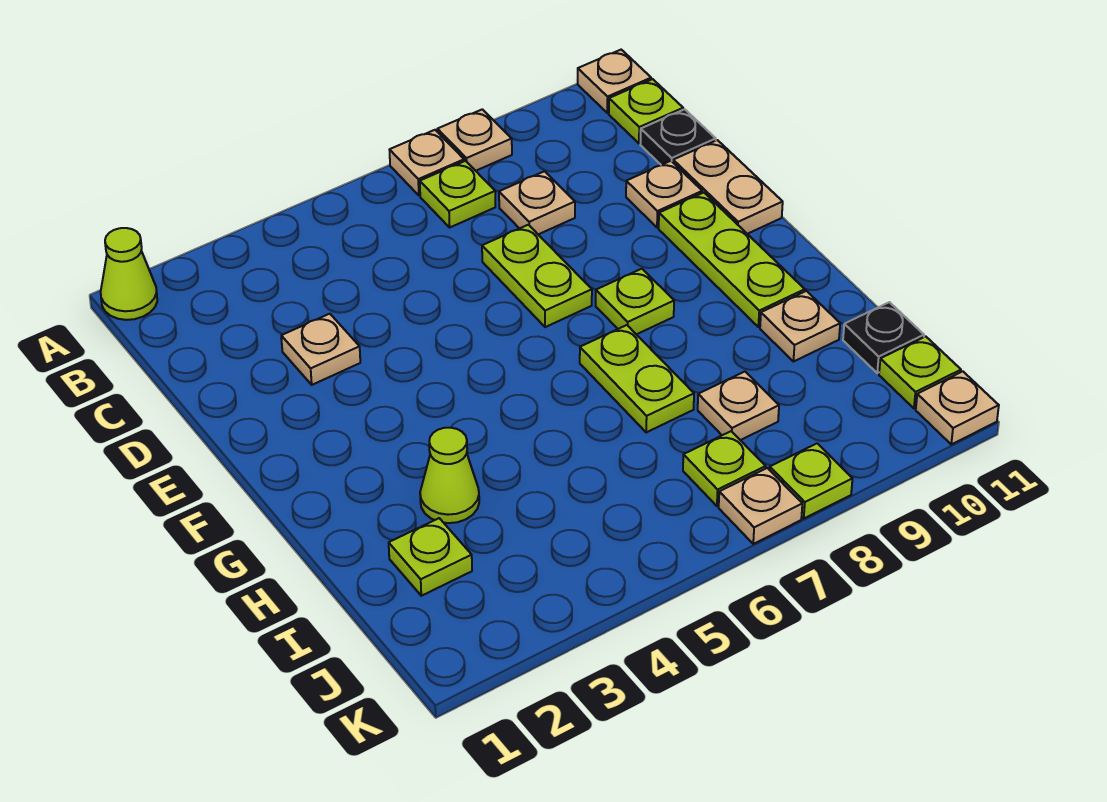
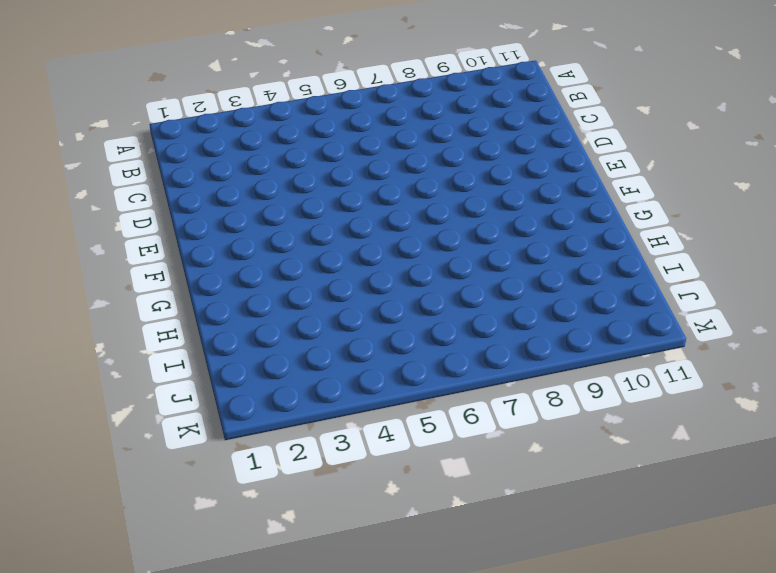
none -> lime cone A1 level 1
none -> tan plate A7 level 1
none -> tan plate A8 level 1

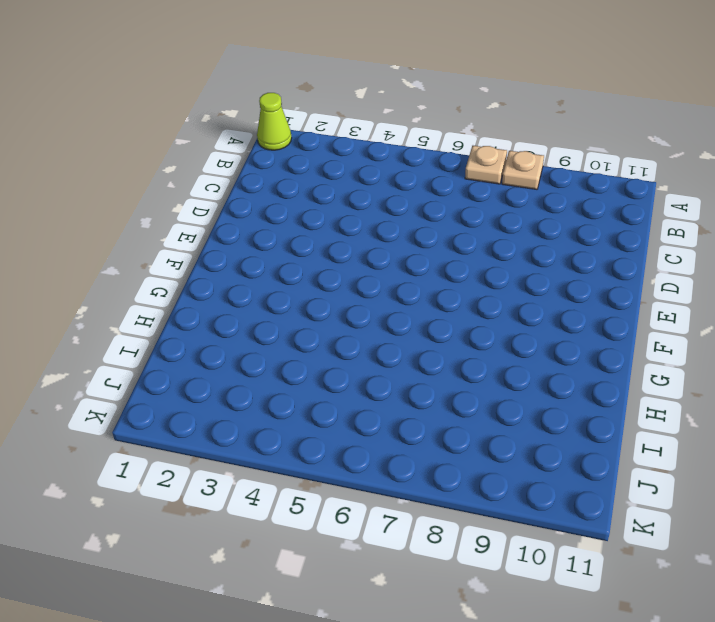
none -> tan plate A11 level 1
none -> lime plate B7 level 1
none -> lime plate B11 level 1

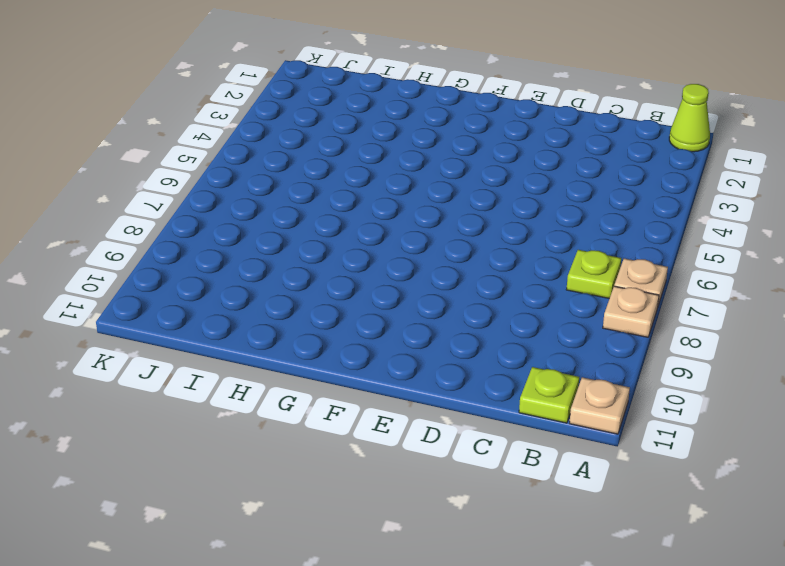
none -> tan plate C8 level 1
none -> black plate C11 level 1
none -> tan plate D3 level 1

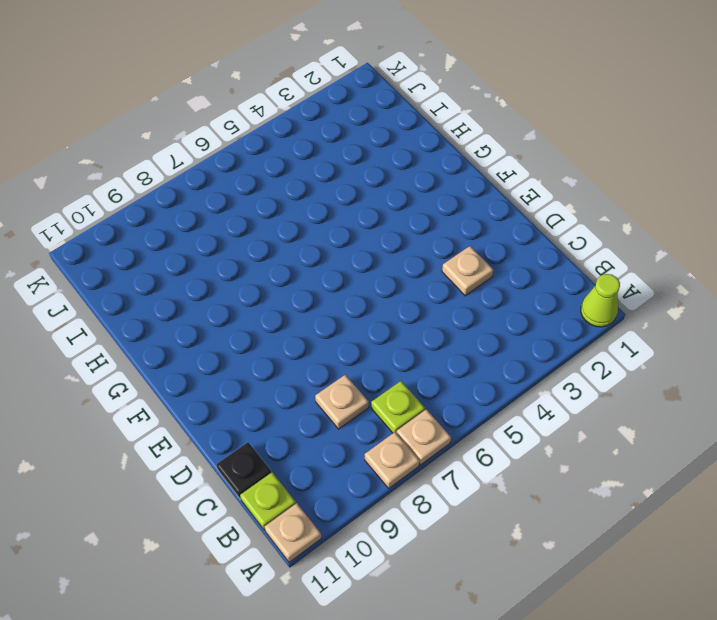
none -> lime plate D7:E7 level 1
none -> tan plate D10 level 1
none -> tan plate D11:E11 level 1

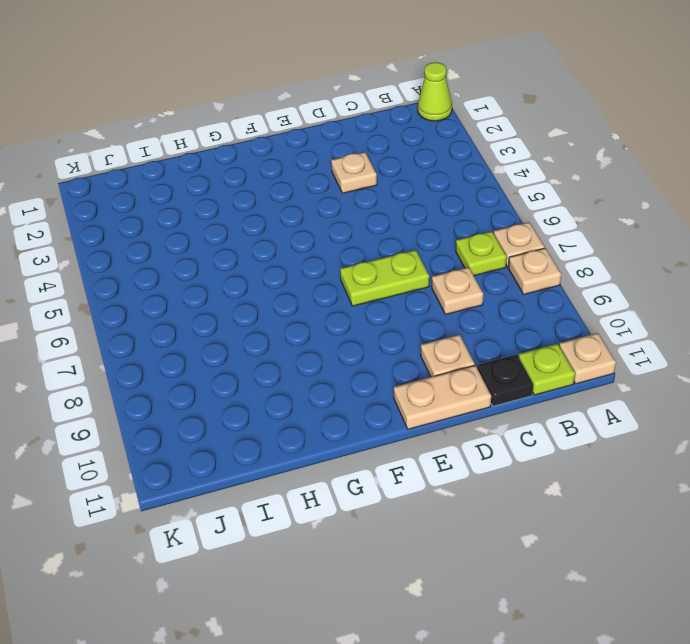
none -> lime plate E10:G10 level 1
none -> lime plate F8 level 1
none -> lime plate G7:H7 level 1

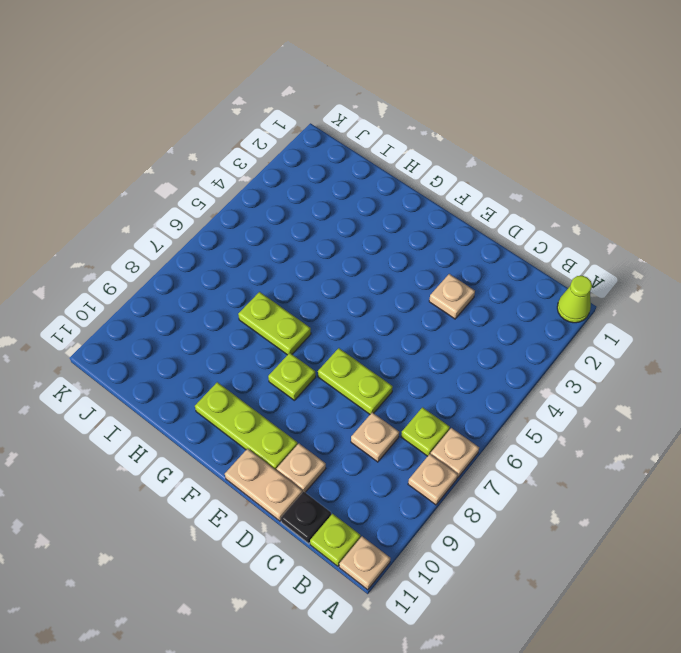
none -> lime cone H3 level 1
none -> tan plate H10 level 1
none -> lime plate I2 level 1

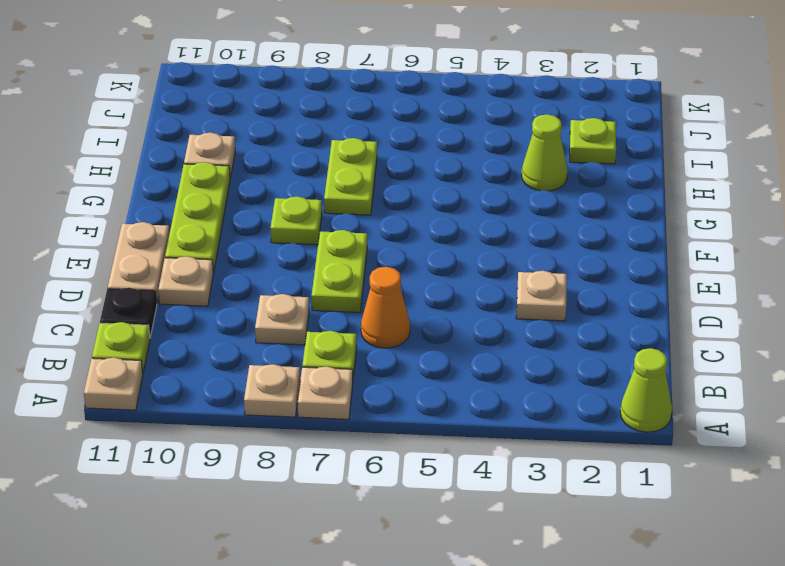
orange cone C6 level 1 -> none
none -> tan plate I8 level 1
none -> black plate I11 level 1
none -> lime plate J7 level 1

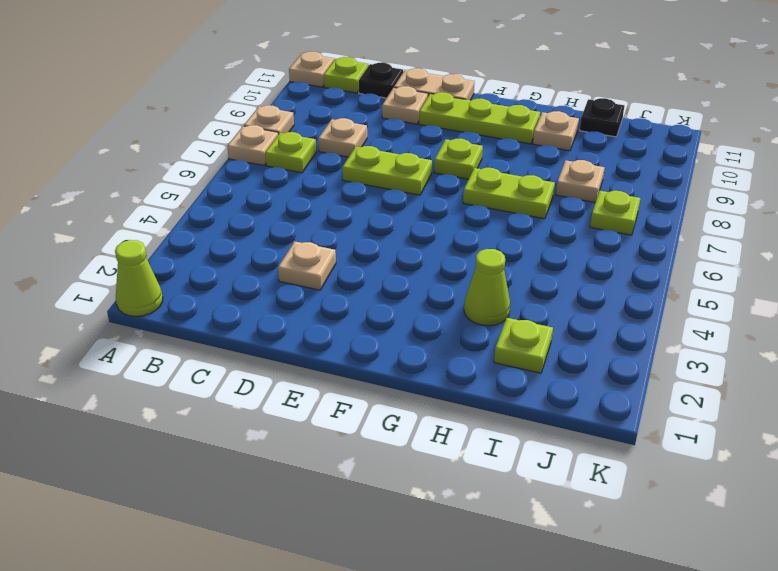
none -> lime plate J11 level 1
none -> tan plate K7 level 1
none -> lime plate K8 level 1

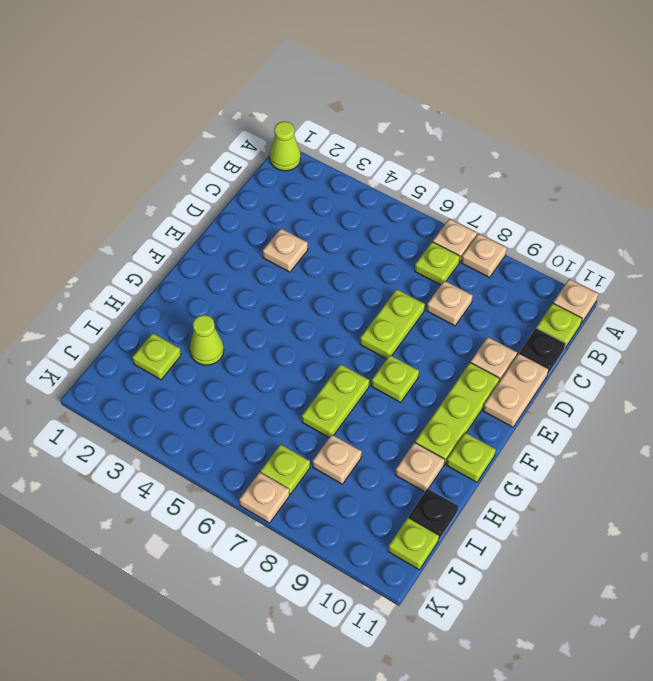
lime plate G11 level 1 -> lime plate K8 level 1
none -> tan plate K11 level 1

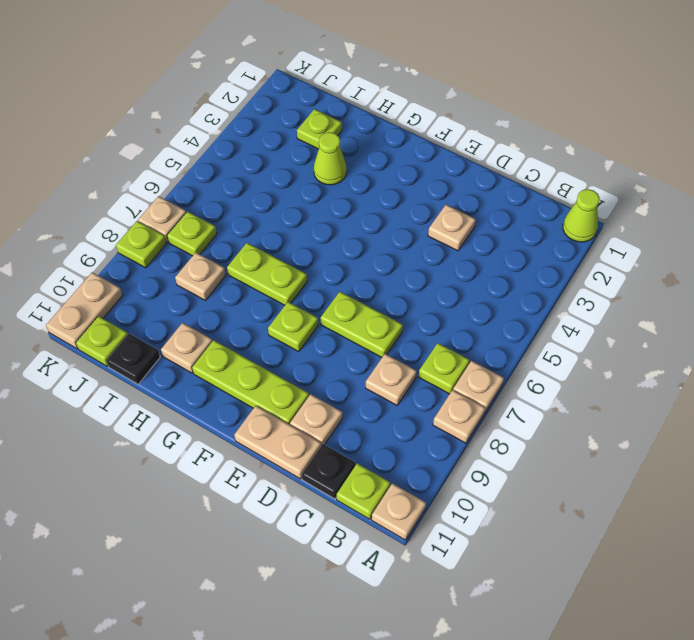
tan plate K10:K11 level 1 -> tan plate K11 level 1

